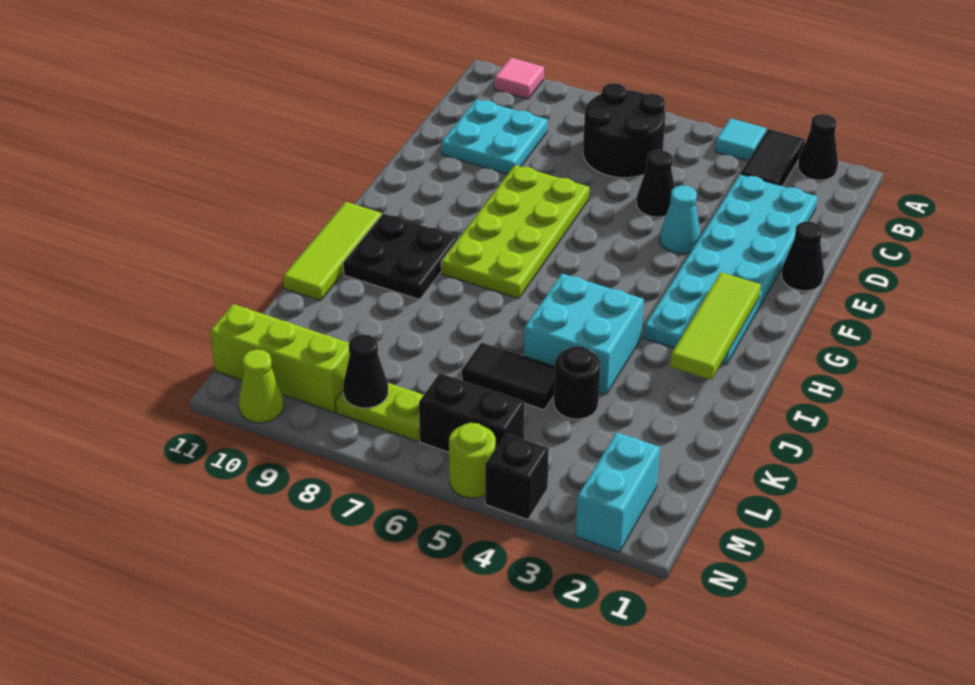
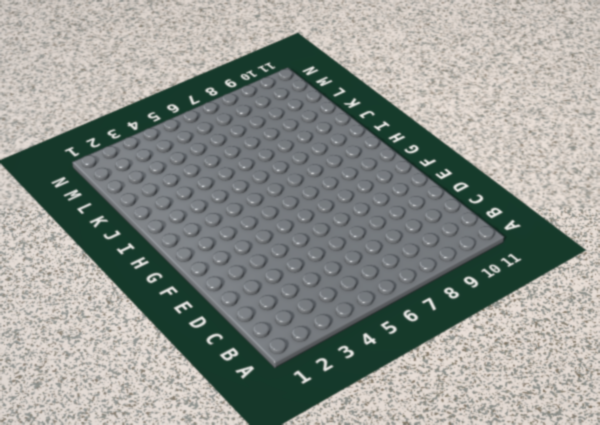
none -> black cone A2 level 1
none -> black tile A3:B3 level 1
none -> cyan tile A4 level 1

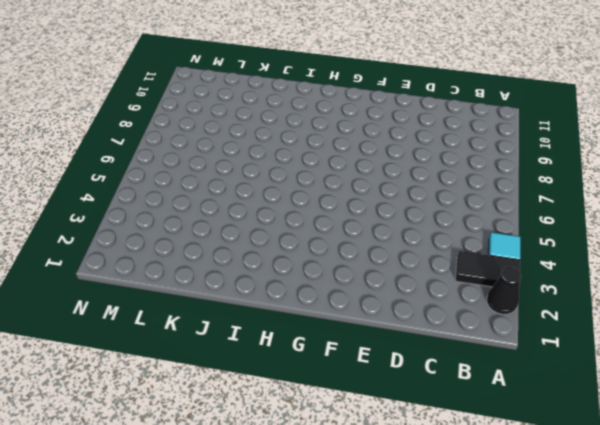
none -> pink tile A10 level 1
none -> black round brick B6:C7 level 1
none -> cyan plate C2:H3 level 1

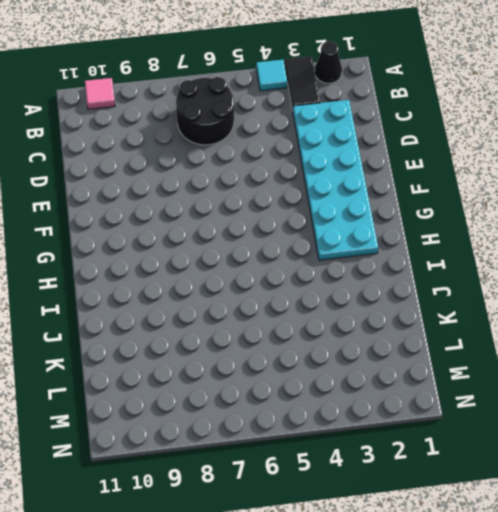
none -> cyan plate C9:D10 level 1
none -> black cone D5 level 1
none -> black cone E1 level 1

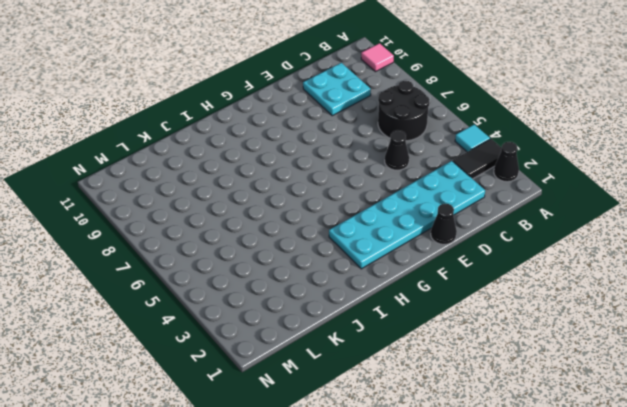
none -> cyan cone E4 level 1
none -> lime plate E7:H8 level 1
none -> black plate H9:I10 level 1

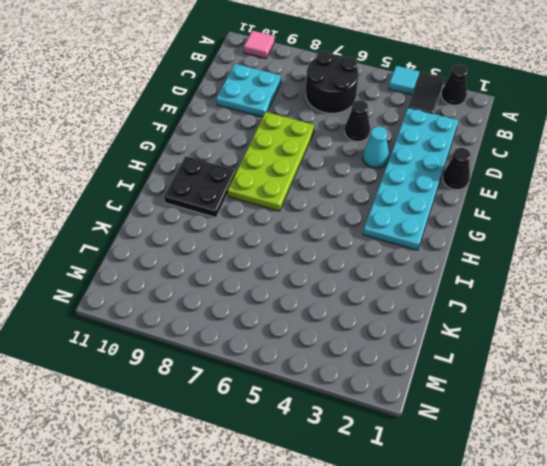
none -> lime tile H11:J11 level 1
none -> cyan brick I4:J5 level 1
none -> black round brick K4 level 1

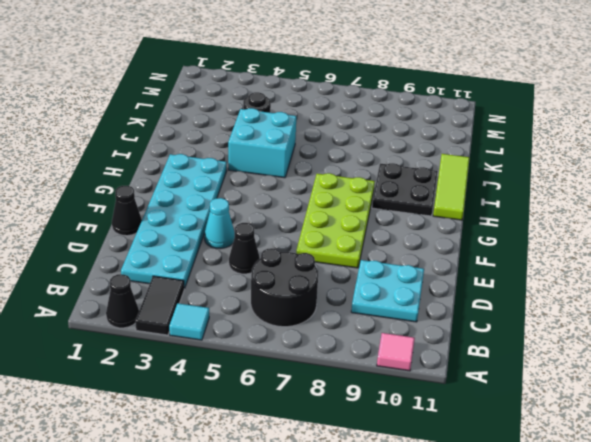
none -> black tile K5:K6 level 1
none -> cyan brick M2:N2 level 1
none -> black brick M5:M6 level 1

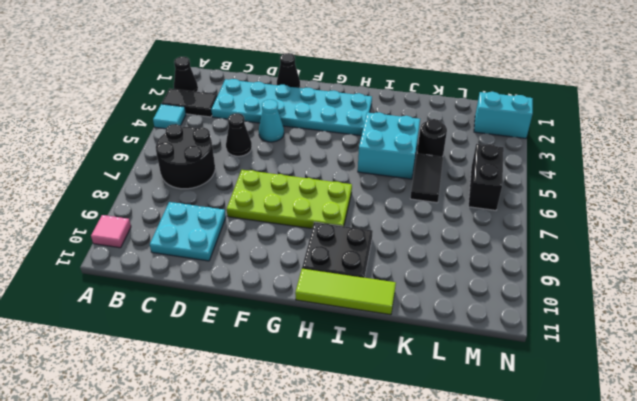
none -> lime plate M7:M8 level 1
none -> lime brick M9:M11 level 1
none -> black brick N4 level 1

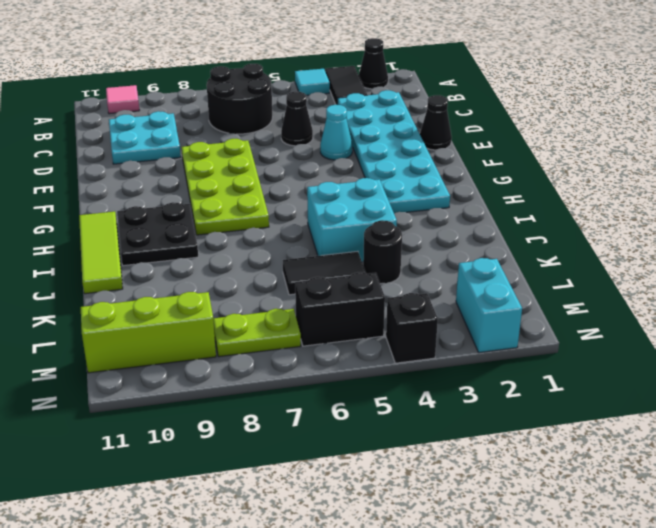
none -> lime round brick N5 level 1
none -> lime cone N10 level 1
none -> lime tile G2:I2 level 2

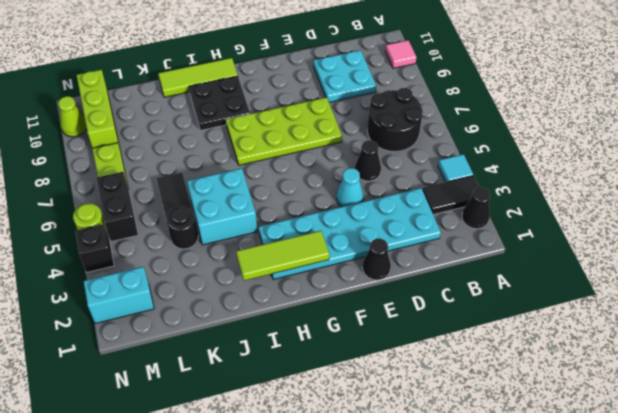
none -> black cone M8 level 2

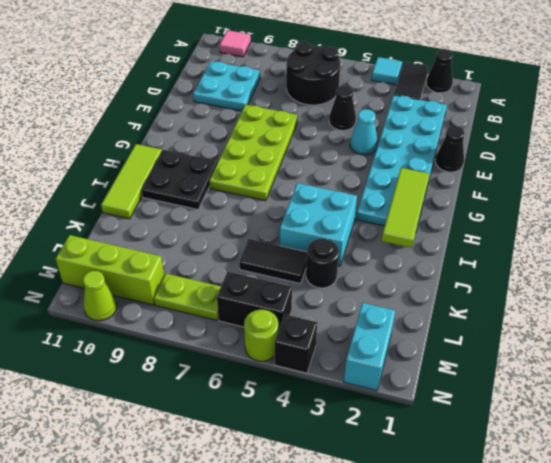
none -> black cone M8 level 2

